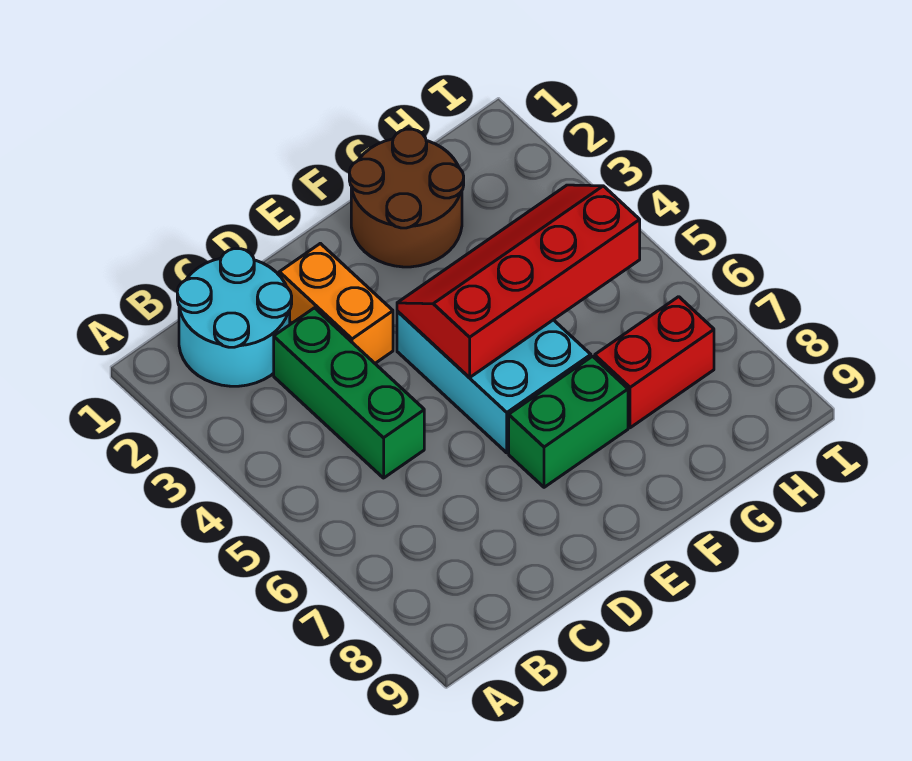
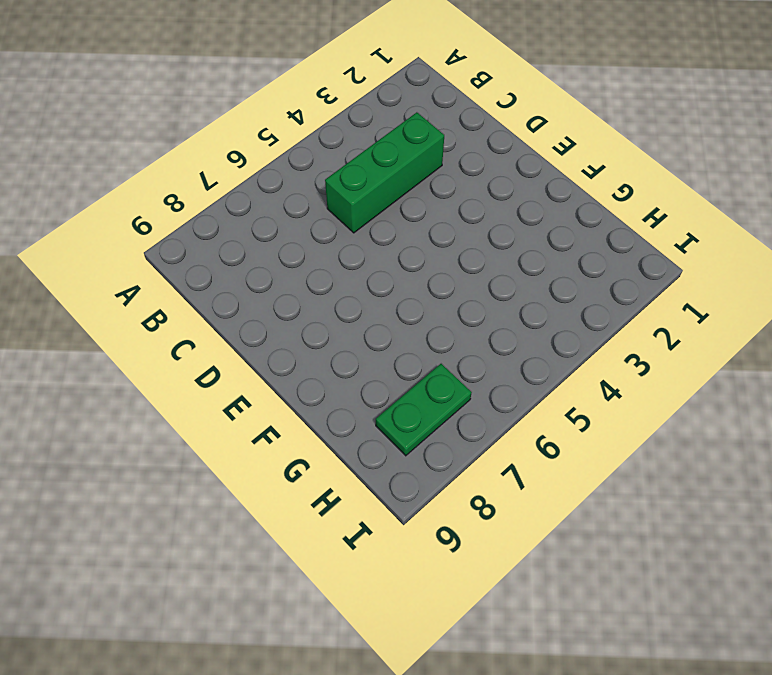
green plate H7:H8 level 1 -> red brick G7:H7 level 1
none -> cyan round brick B1:C2 level 1
none -> orange brick D2:D3 level 1

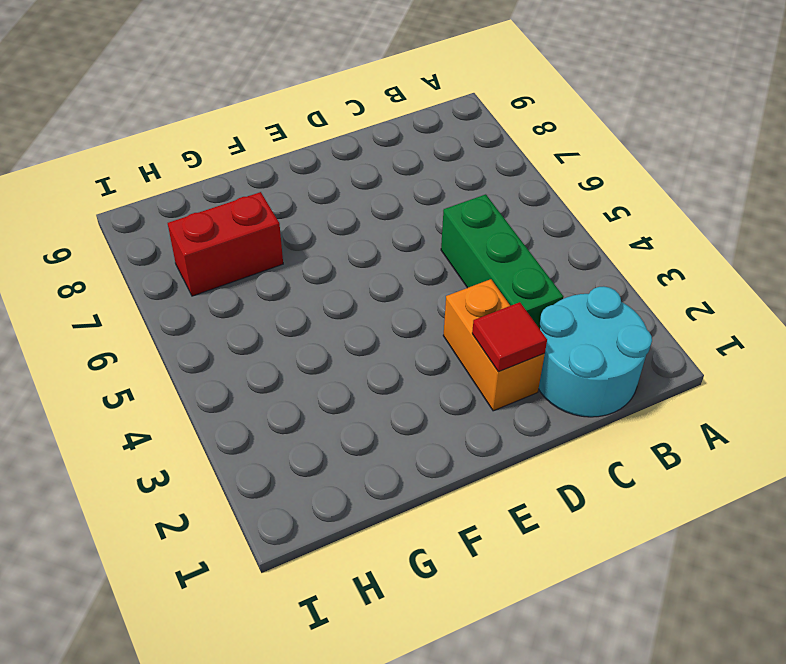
red tile D2 level 2 -> none
none -> cyan brick E4:F6 level 1
none -> green brick E7:F7 level 1

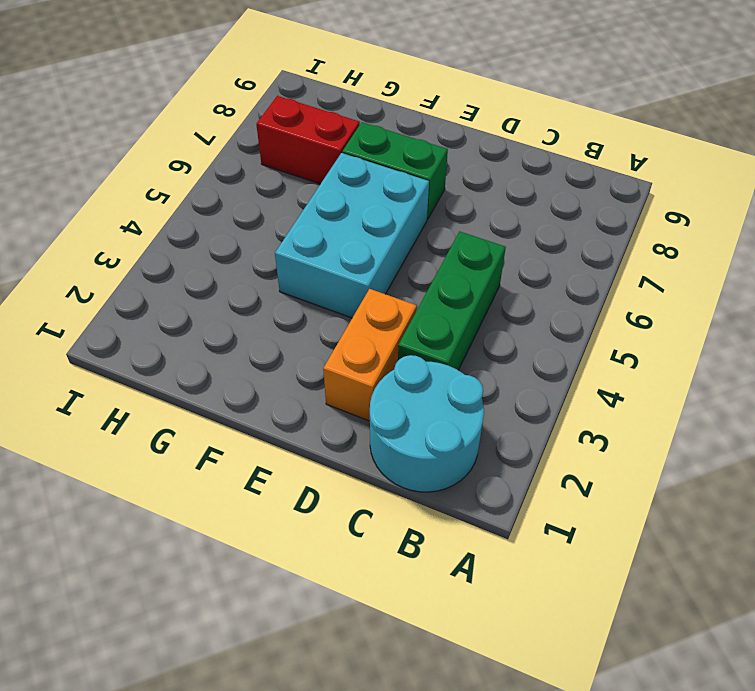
none -> brown round brick F1:G2 level 1
none -> red slope E4:H5 level 2 top 5

